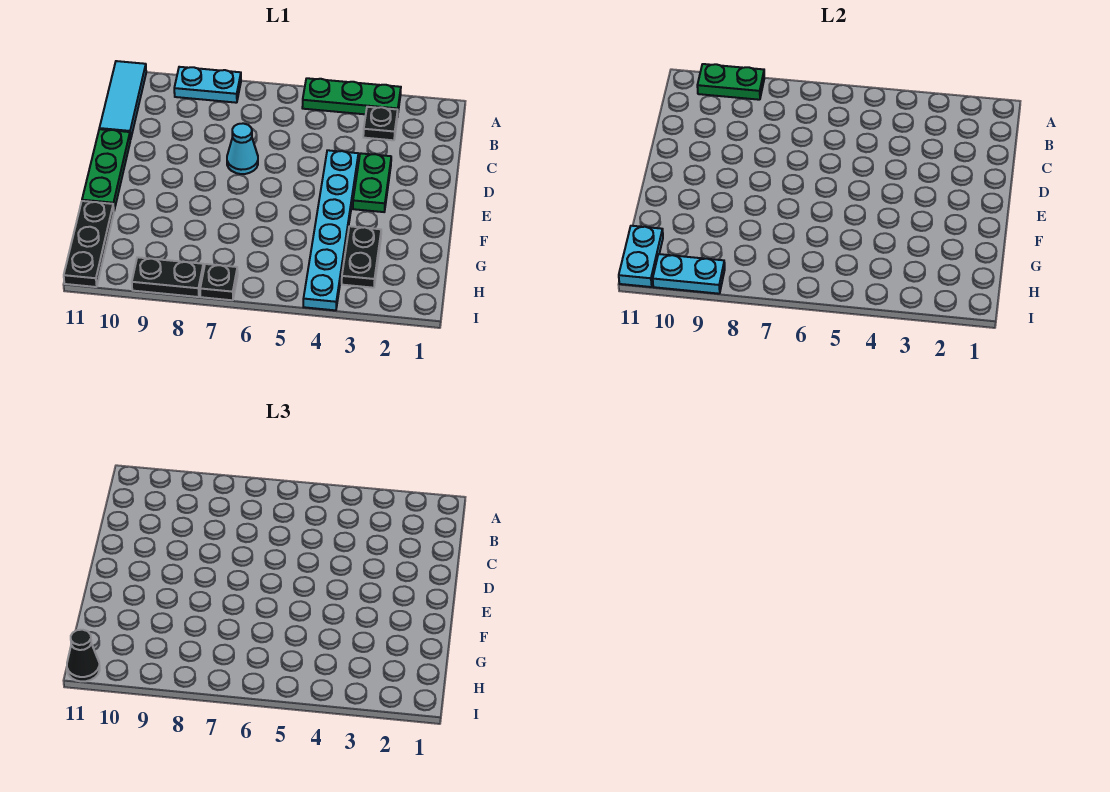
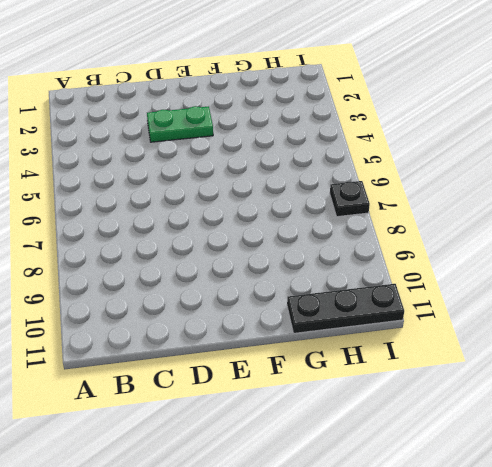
none -> green plate A3:A5 level 1
none -> cyan plate A8:A9 level 1
none -> cyan tile A11:C11 level 1

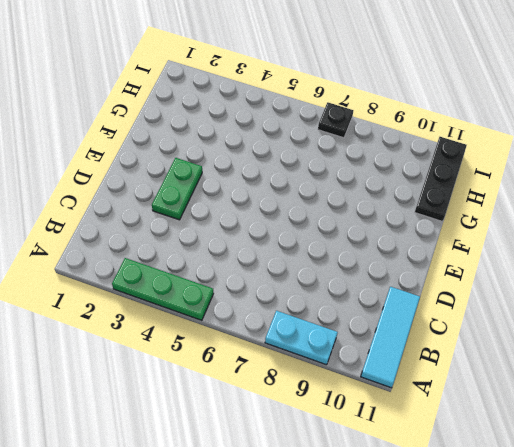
none -> black plate B3 level 1
none -> cyan plate D4:I4 level 1
none -> cyan cone D7 level 1

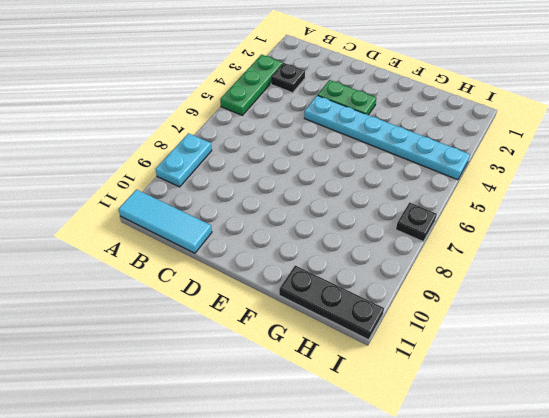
none -> cyan cone D7 level 1
none -> green plate D11:F11 level 1
none -> black plate G3:H3 level 1

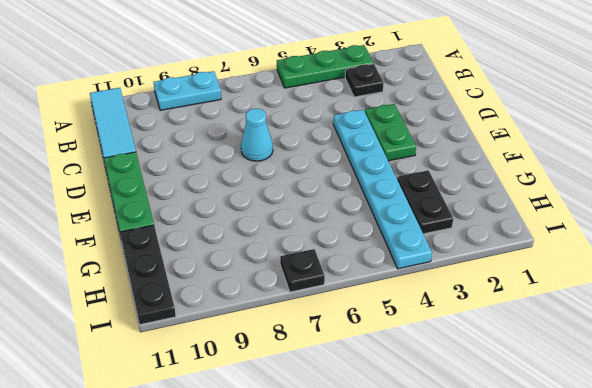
none -> black plate I8:I9 level 1
none -> green plate A9:A10 level 2
none -> cyan plate H11:I11 level 2

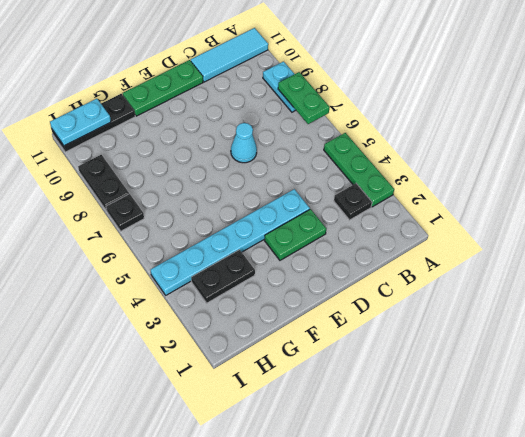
green plate A7:A8 level 2 -> green plate A9:A10 level 2
none -> cyan plate I9:I10 level 2
none -> black cone I11 level 3

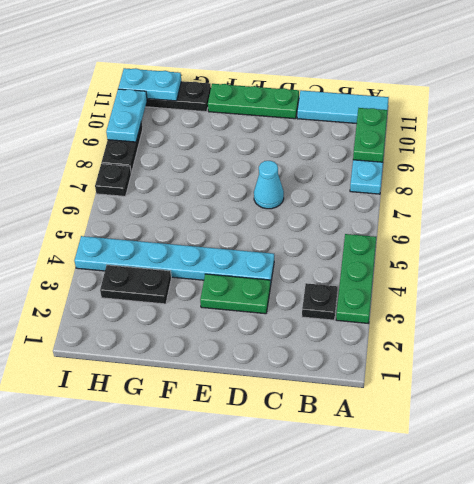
none -> black cone I11 level 3

